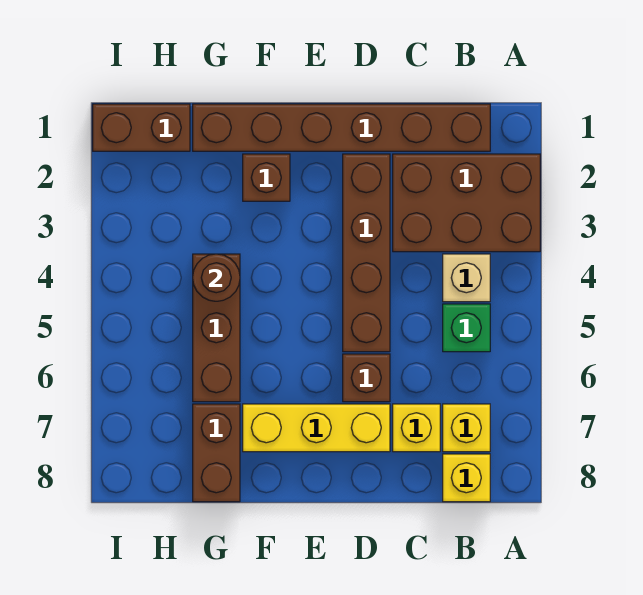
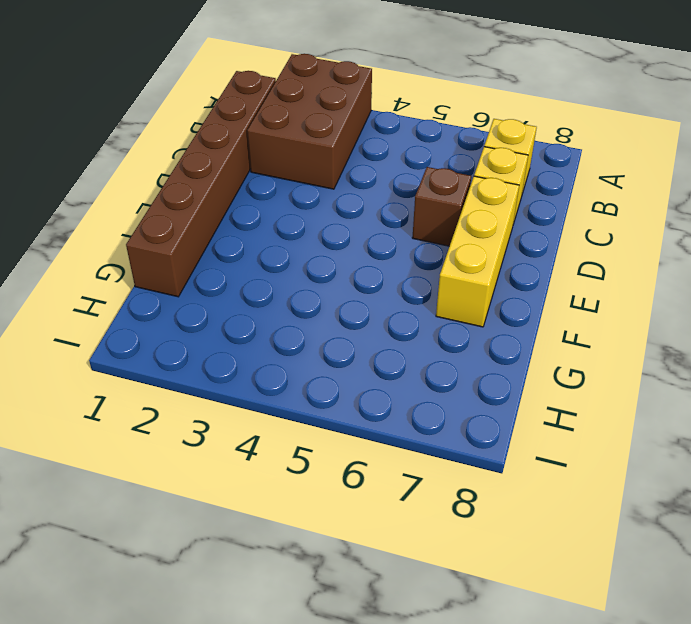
none -> tan brick B4 level 1
none -> green brick B5 level 1
none -> yellow brick B8 level 1

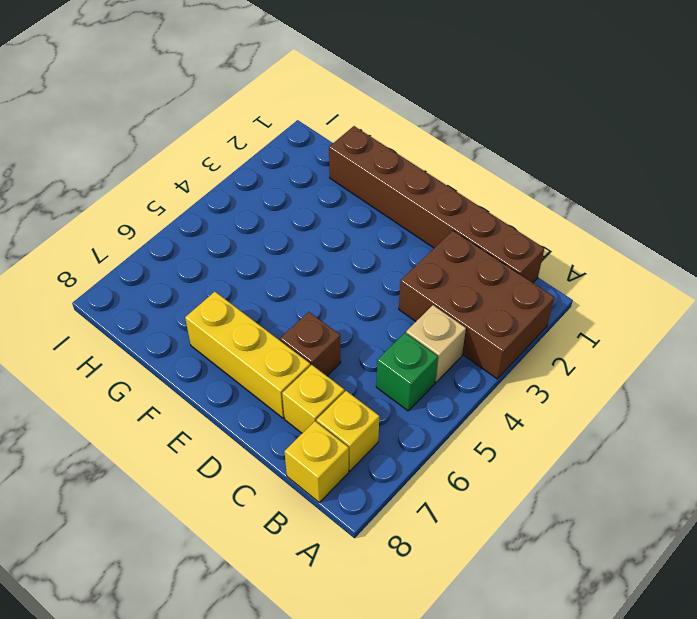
none -> brown brick D2:D5 level 1
none -> brown brick F2 level 1
none -> brown brick G4:G6 level 1

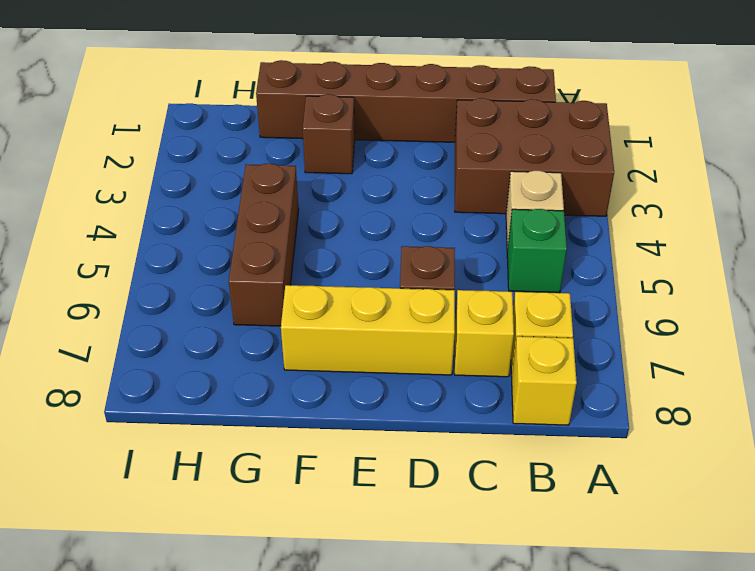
none -> brown brick D2:D5 level 1
none -> brown brick G7:G8 level 1
none -> brown brick H1:I1 level 1

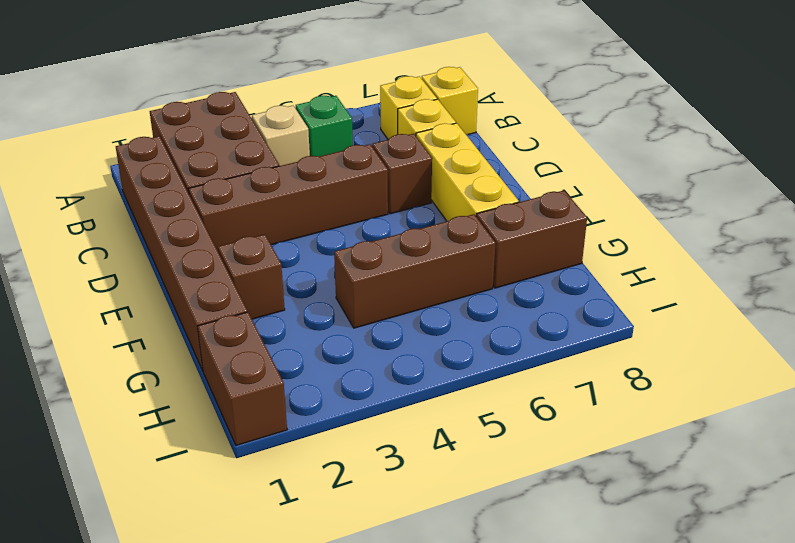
none -> brown round brick G4 level 2

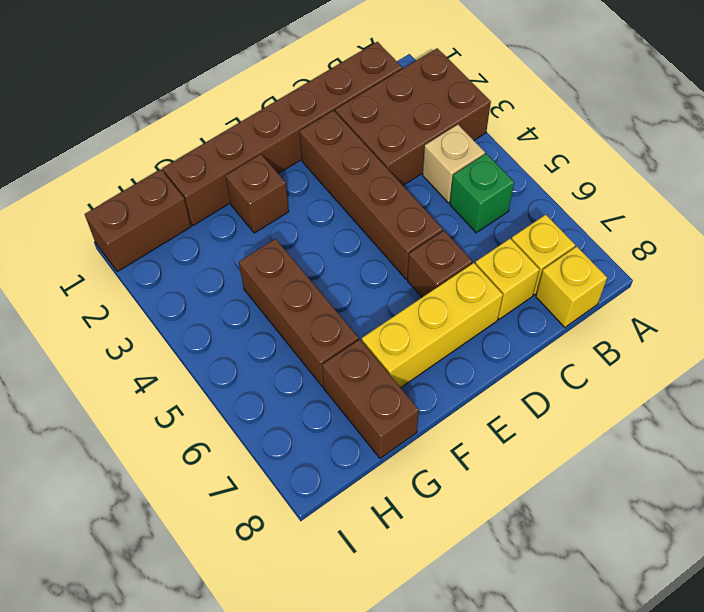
none -> brown round brick G4 level 2

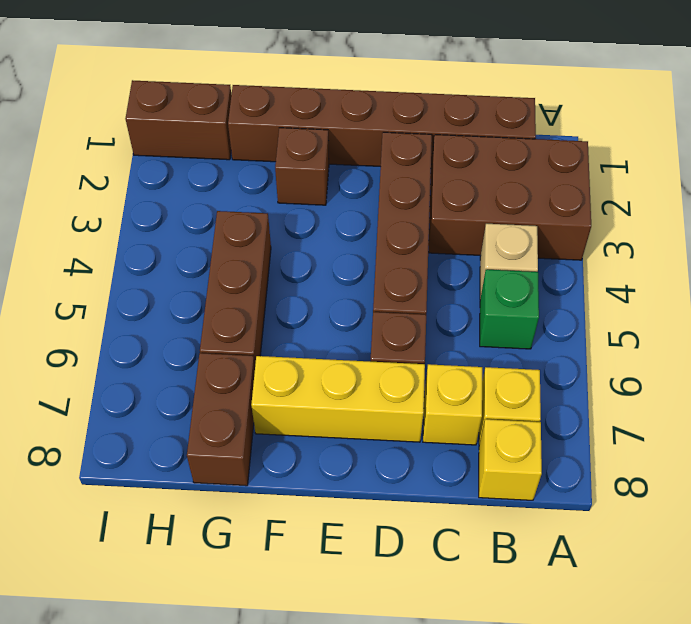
none -> brown round brick G4 level 2

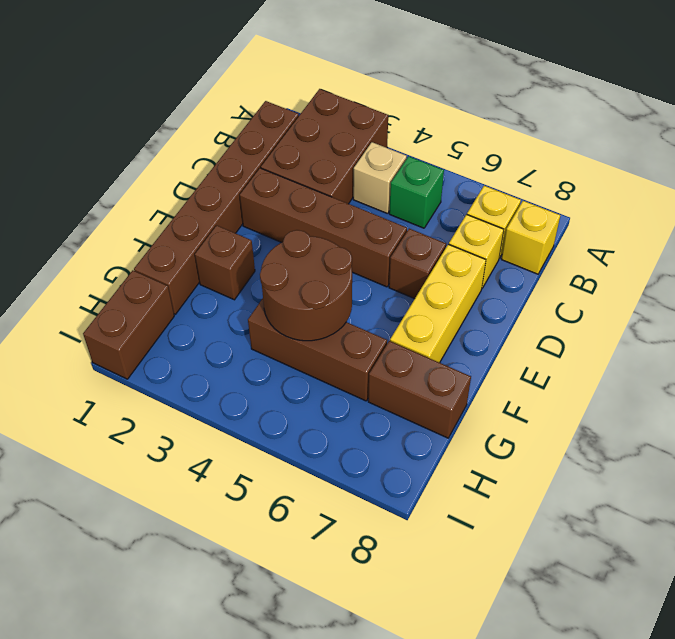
brown round brick F4:G5 level 2 -> brown round brick G4 level 2

